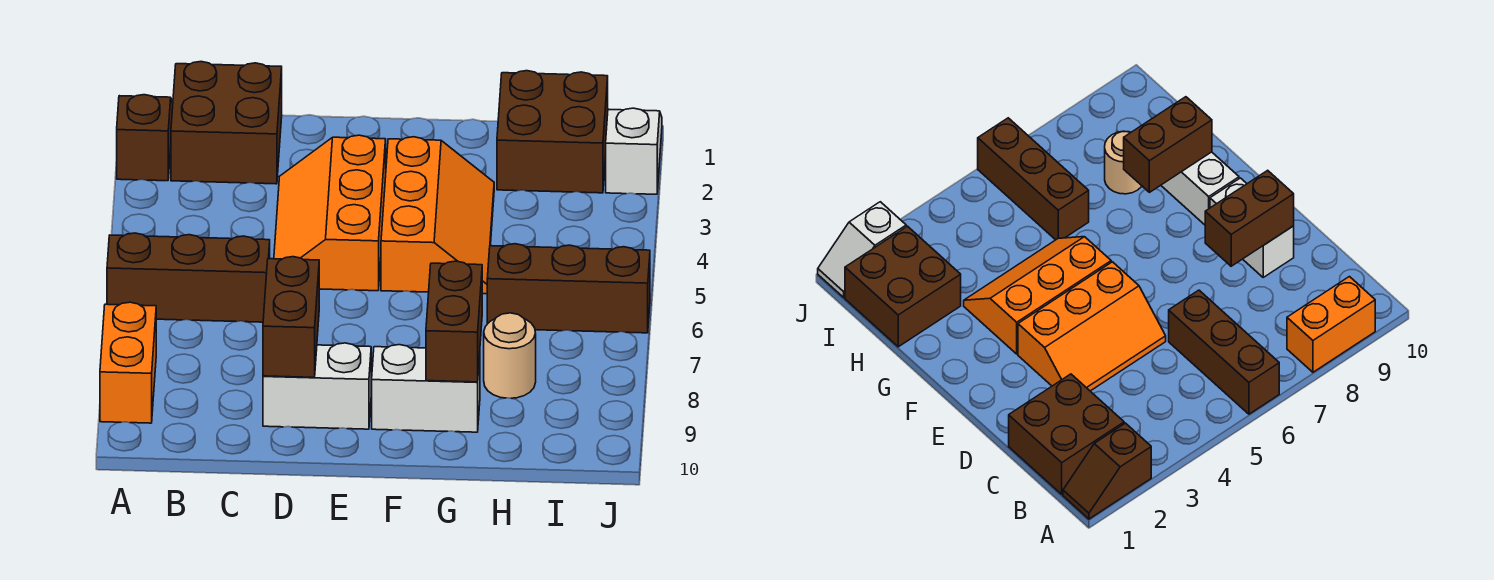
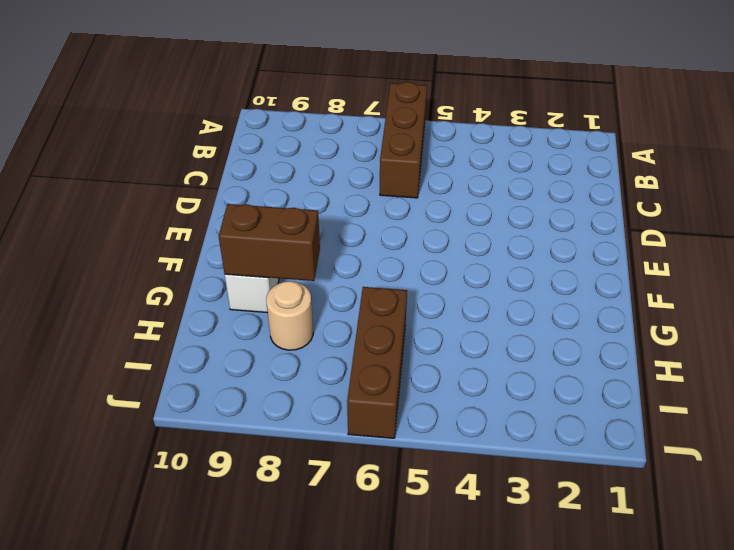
none -> brown slope A1:A2 level 1 top 2
none -> orange brick A8:A9 level 1
none -> brown brick B1:C2 level 1

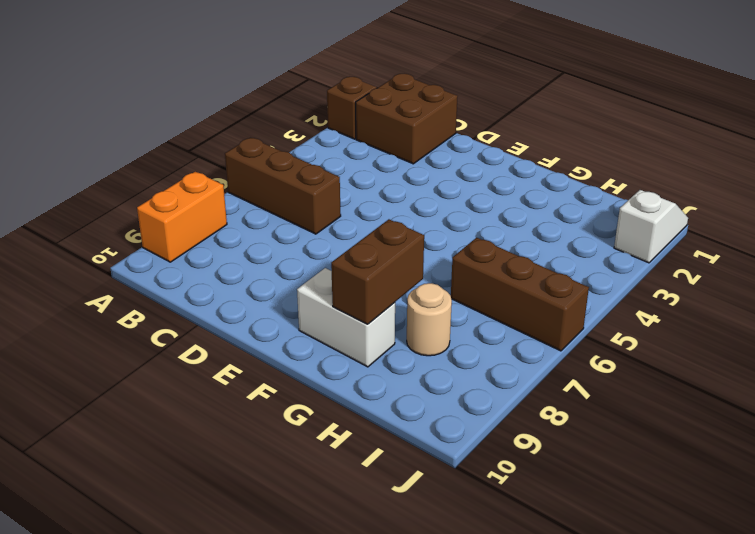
none -> orange slope D3:E5 level 1 top E
none -> white brick D9:E9 level 1
none -> orange slope F3:G5 level 1 top F

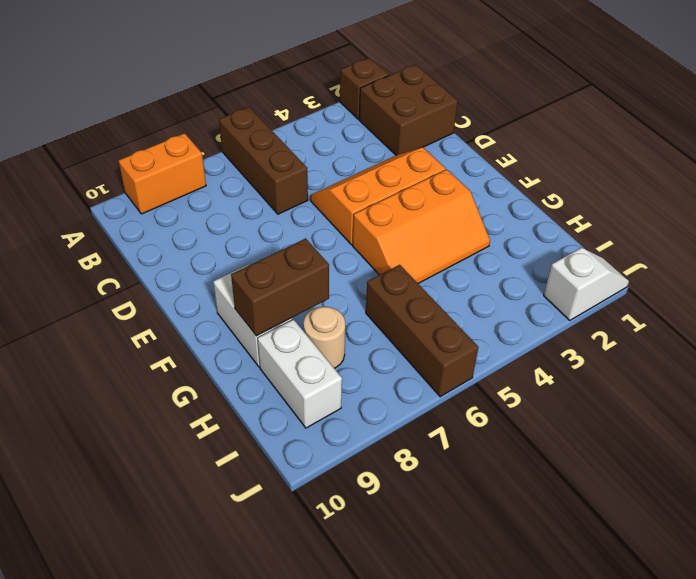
white brick H9:I9 level 1 -> white brick D9:E9 level 1
none -> brown brick H1:I2 level 1
none -> brown brick D8:D9 level 2

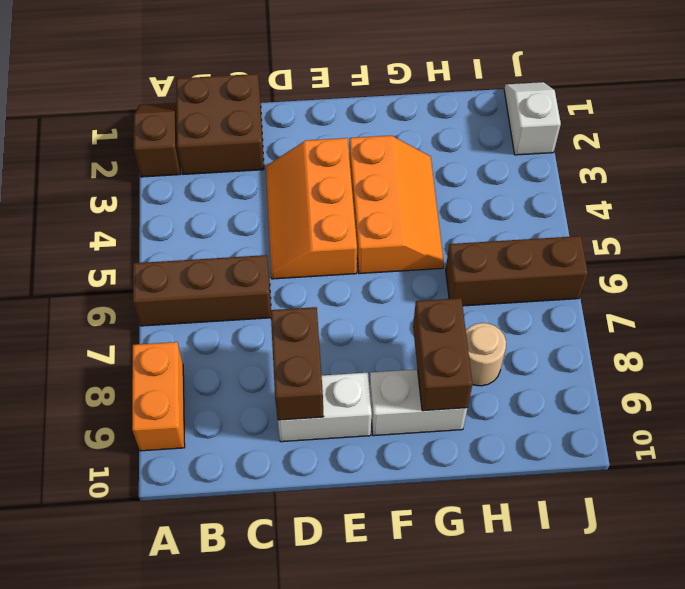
none -> brown brick H1:I2 level 1

